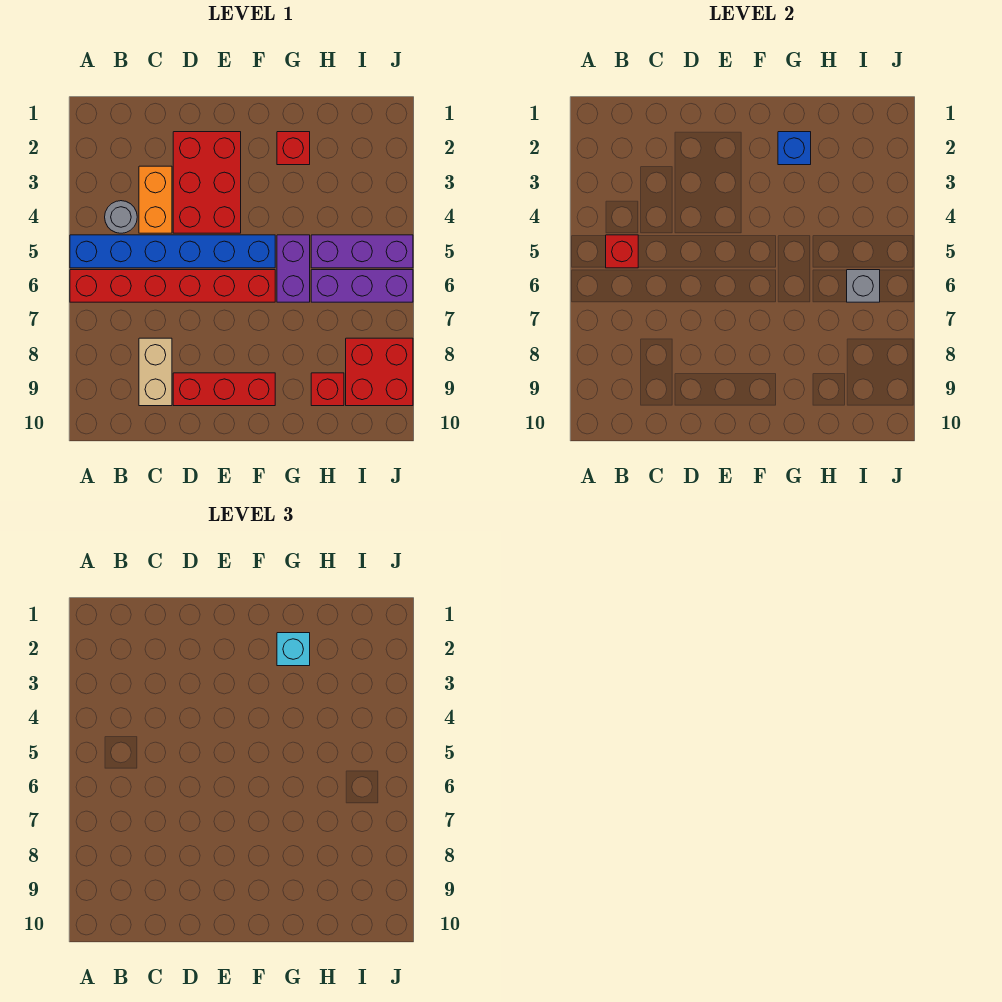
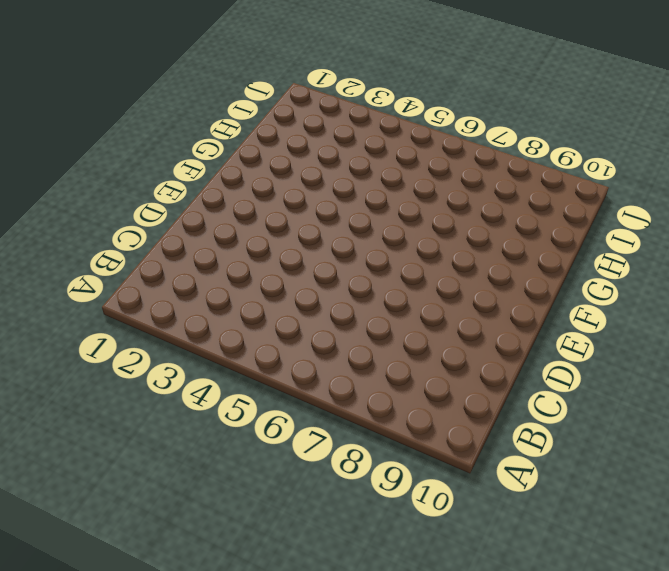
none -> blue brick A5:F5 level 1
none -> red brick A6:F6 level 1
none -> grey round brick B4 level 1

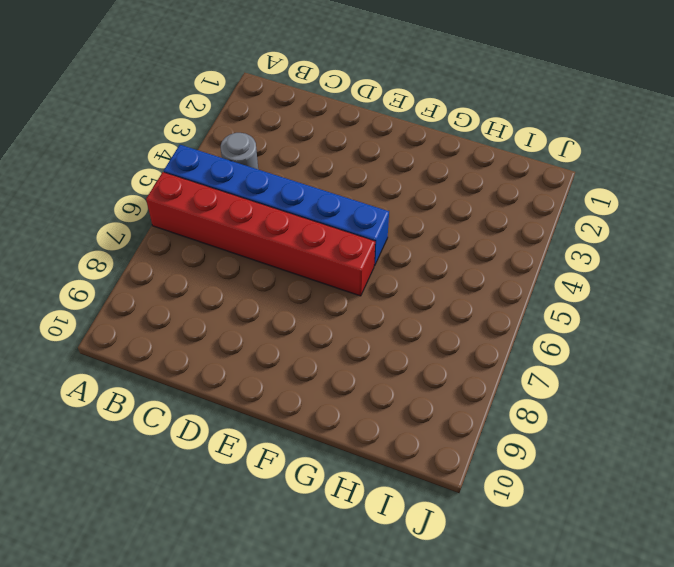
none -> orange brick C3:C4 level 1
none -> tan brick C8:C9 level 1
none -> red brick D2:E4 level 1

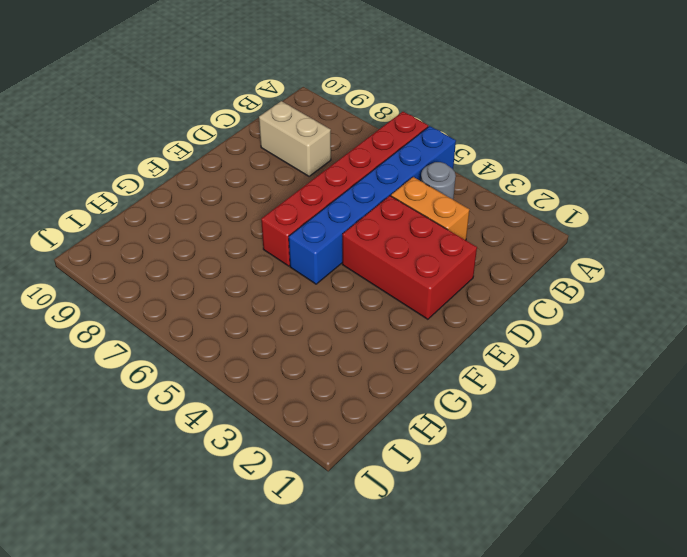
none -> red brick D9:F9 level 1
none -> red brick G2 level 1
none -> purple brick G5:G6 level 1

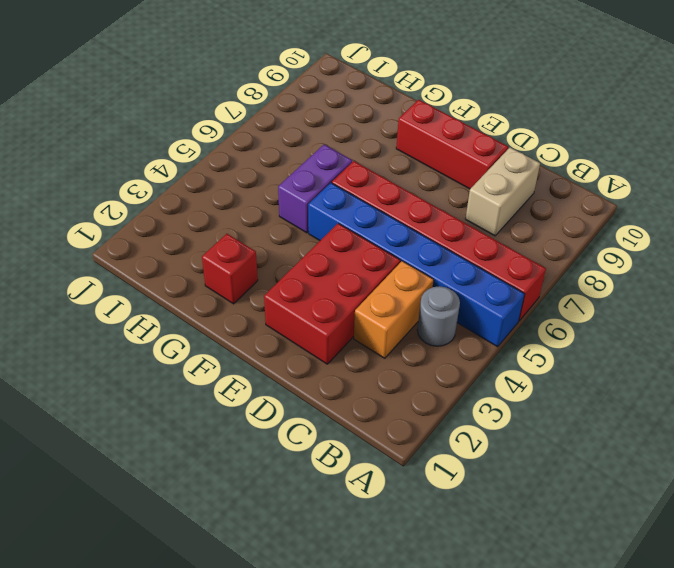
none -> purple brick H5:J5 level 1
none -> purple brick H6:J6 level 1
none -> red brick H9 level 1

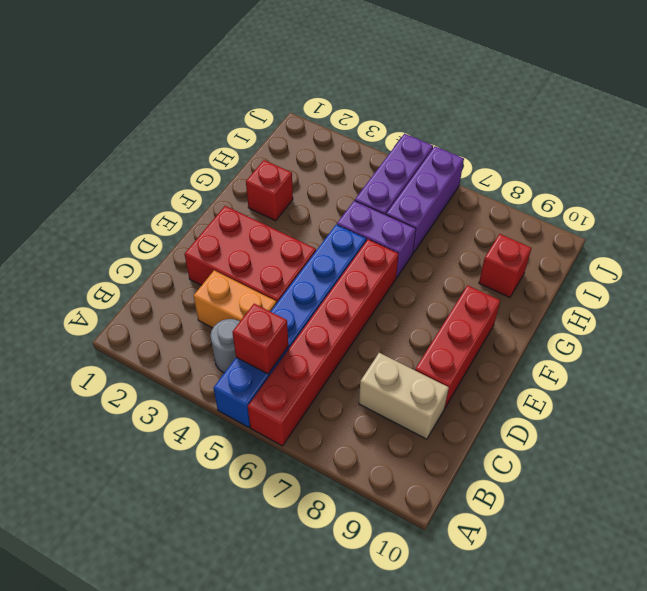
none -> red brick I8:J9 level 1
none -> blue brick G2 level 2
none -> grey brick I6 level 2

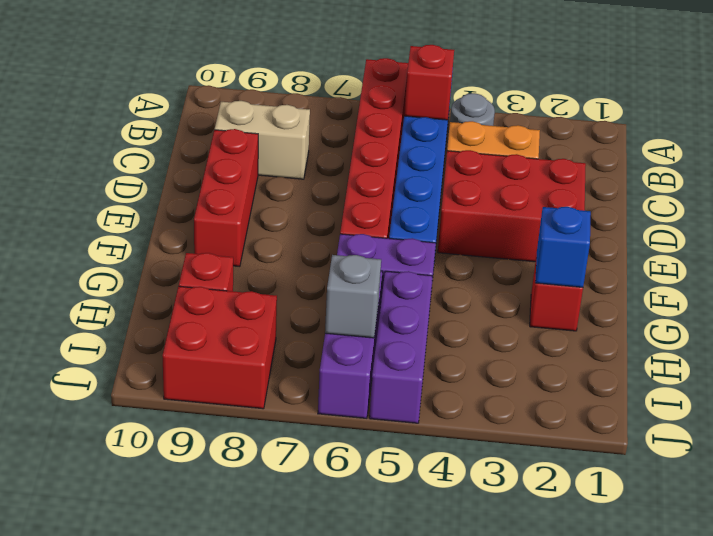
none -> cyan brick G2 level 3

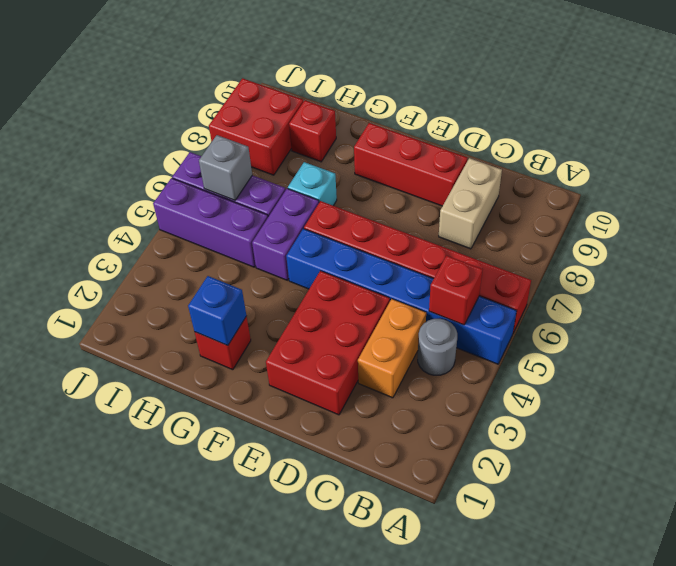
cyan brick G7 level 1 -> cyan brick G2 level 3

